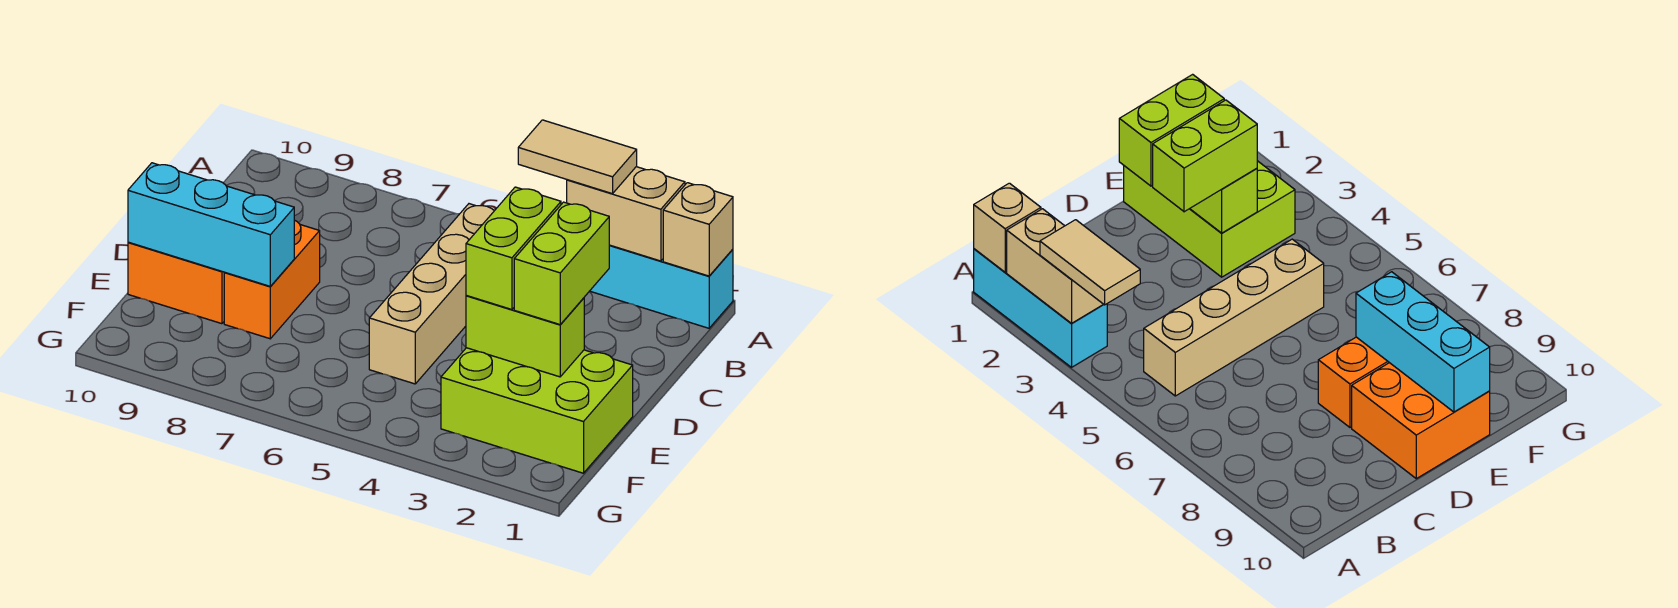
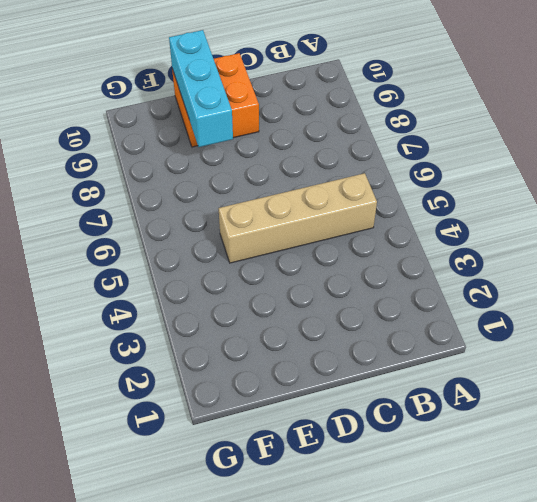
none -> cyan brick A1:A3 level 1
none -> orange brick D8:E8 level 1
none -> lime brick E1:F3 level 1

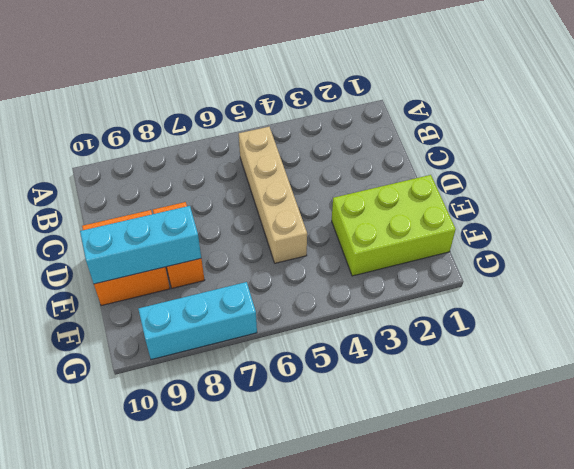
cyan brick G7:G9 level 1 -> cyan brick A1:A3 level 1
none -> tan brick A1 level 2
none -> tan brick A2:A3 level 2
none -> lime brick E2:E3 level 2

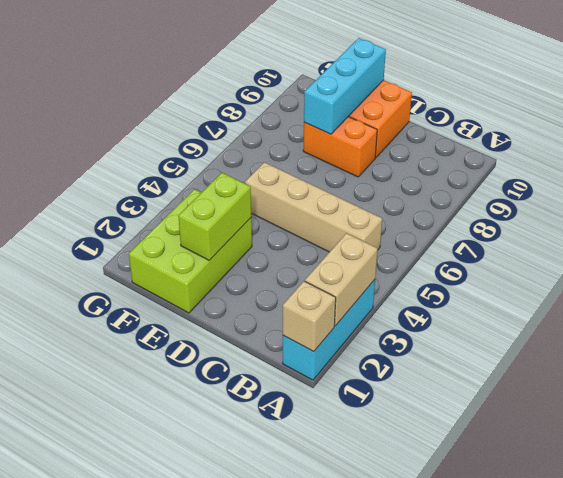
none -> tan tile A3:A4 level 3
none -> lime brick D2:E2 level 3
none -> lime brick D3:E3 level 3

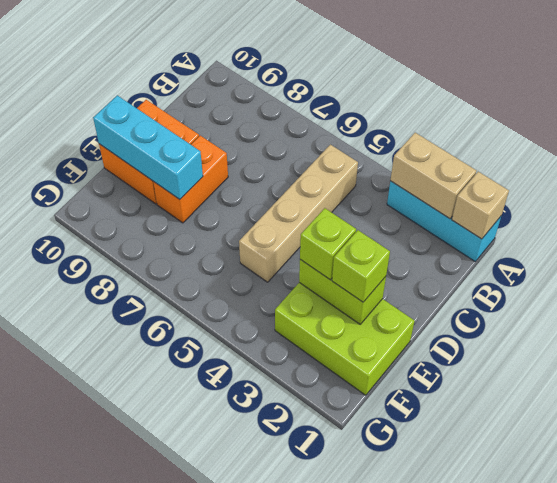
lime brick E2 level 3 -> lime brick D2:E2 level 3
lime brick E3 level 3 -> lime brick D3:E3 level 3
none -> tan tile A3:A4 level 3

